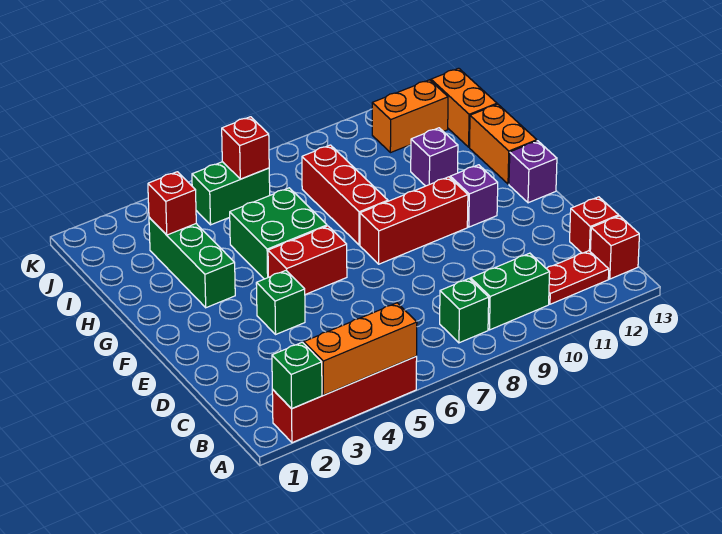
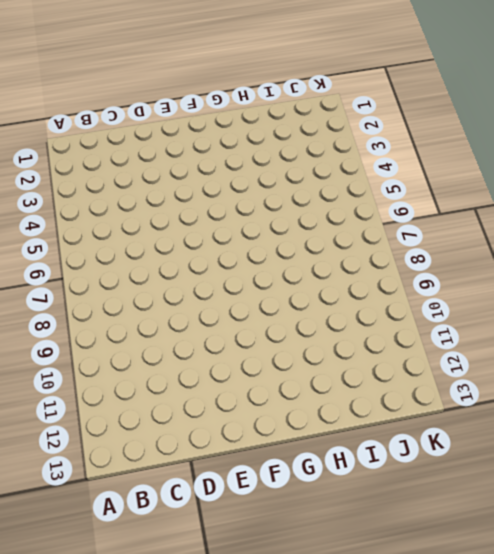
none -> red brick A2:A5 level 1
none -> green brick B8 level 1
none -> green brick B9:B10 level 1

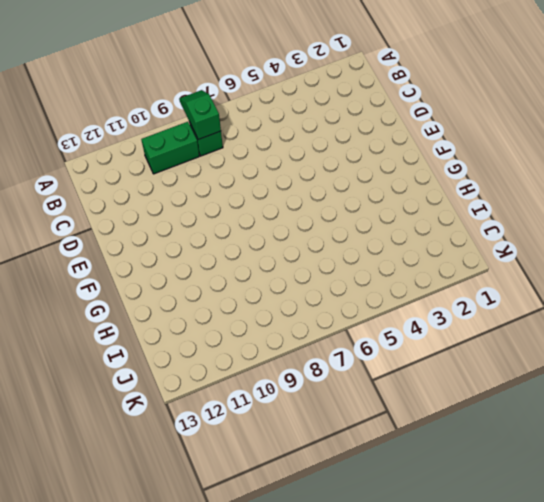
green slope A8:B8 level 2 top B -> none
none -> red brick A2:A5 level 1
none -> red plate B11:B12 level 1
none -> red brick B13 level 1

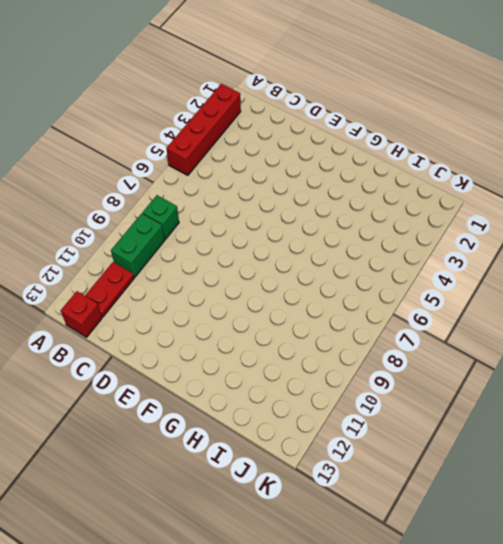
none -> red brick C13 level 1
none -> green brick E4 level 1
none -> red brick F5:F6 level 1

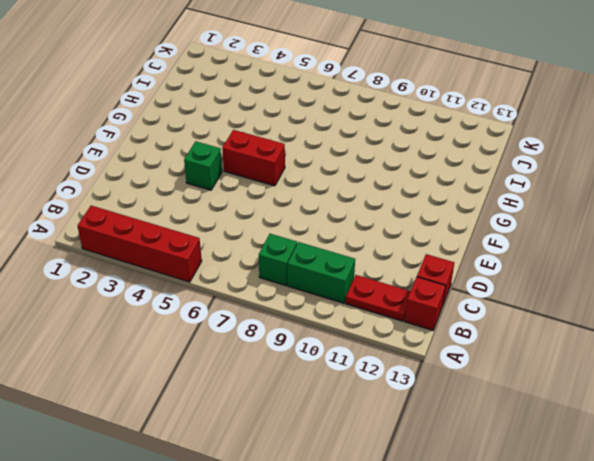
none -> red brick F8:F10 level 1
none -> purple brick F11 level 1
none -> purple brick F13 level 1

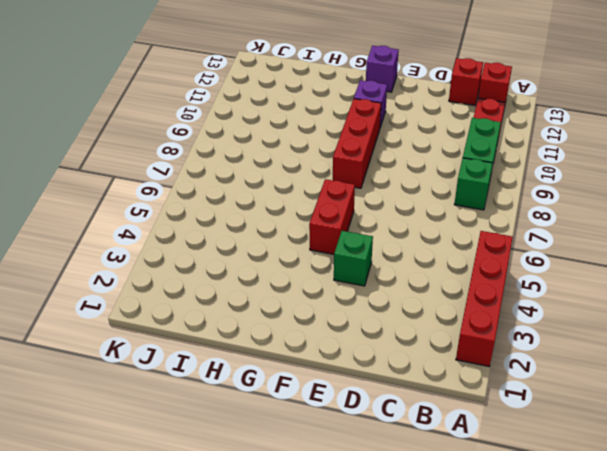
none -> green brick G3:I3 level 1
none -> green brick G5:H6 level 1
none -> red brick G8:I8 level 1

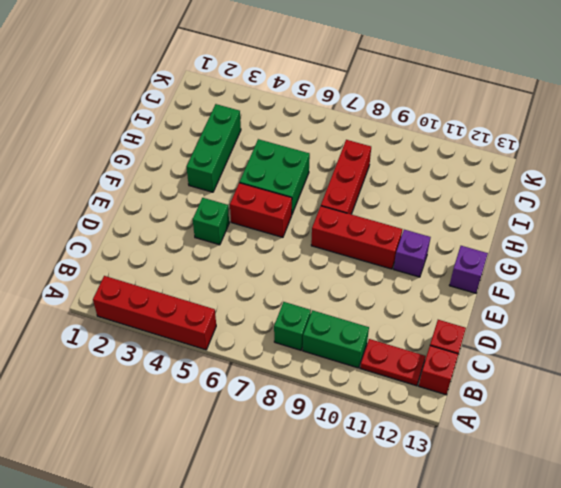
none -> orange brick G13:H13 level 1
none -> purple brick H11 level 1
none -> orange brick I13:J13 level 1

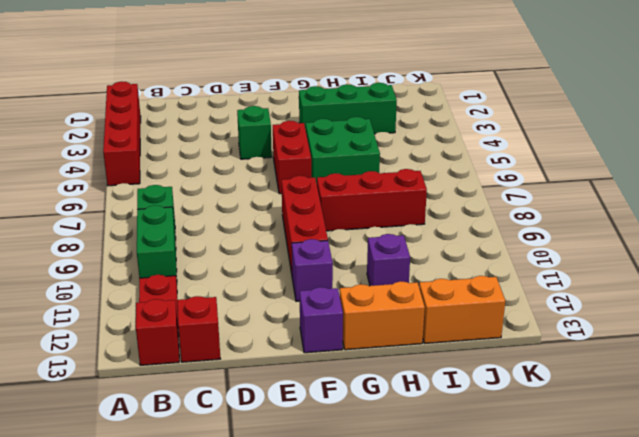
none -> green brick J5:J6 level 1
none -> orange brick J11:J12 level 1
none -> green brick A2 level 2

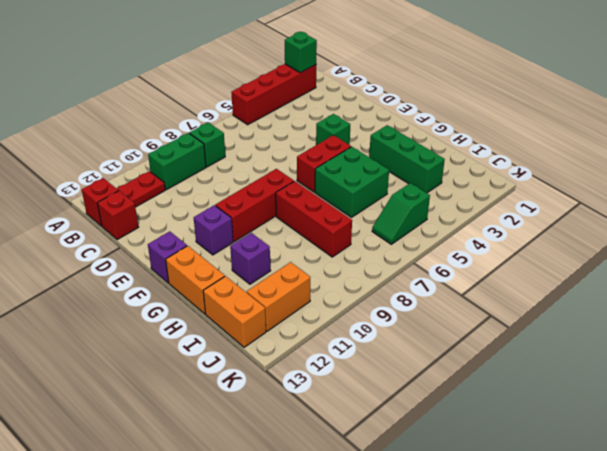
green slope J5:J6 level 1 top 5 -> green brick J5:J6 level 1
none -> orange brick A3:A5 level 2
none -> red brick I3 level 2
none -> red brick J6 level 2

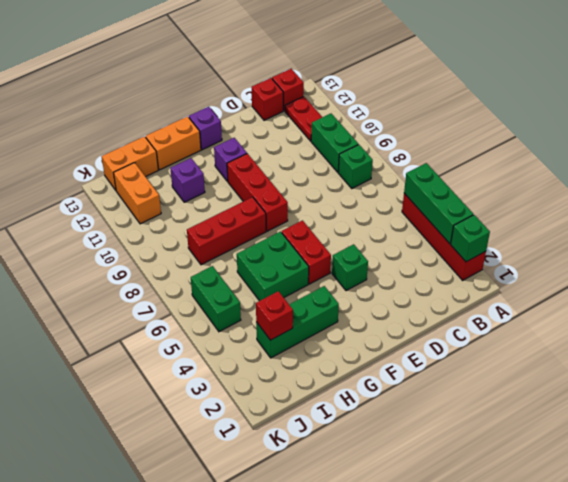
green brick A3:A5 level 2 -> orange brick A3:A5 level 2
none -> red brick J6 level 2

